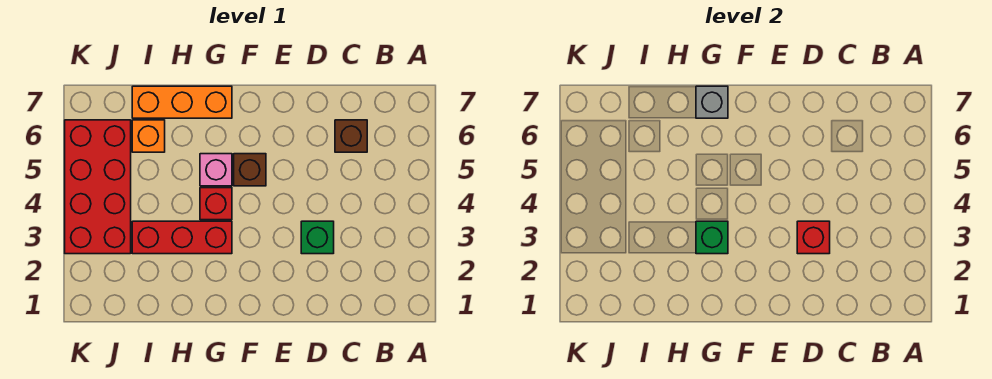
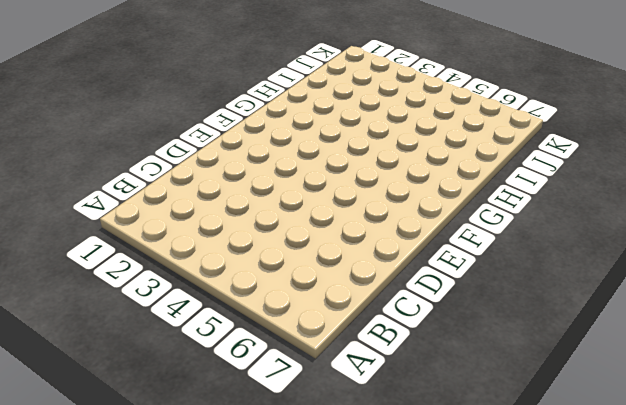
none -> brown brick C6 level 1
none -> green brick D3 level 1
none -> brown brick F5 level 1

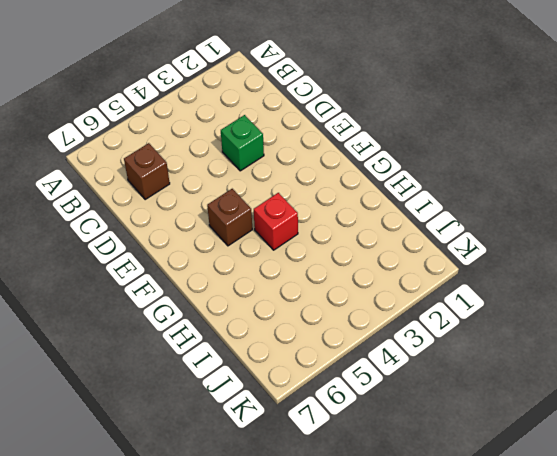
none -> red brick G3:I3 level 1
none -> pink brick G5 level 1
none -> orange brick G7:I7 level 1

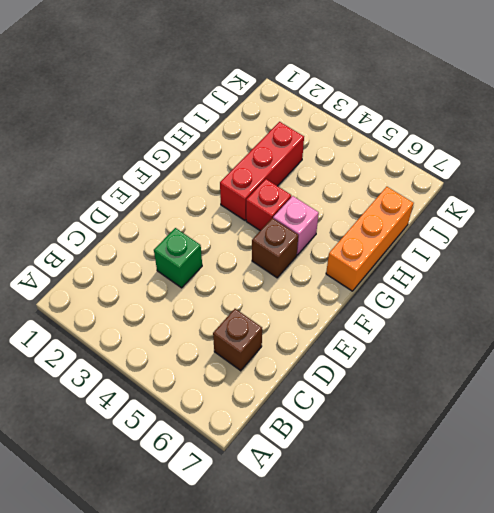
none -> orange brick I6 level 1
none -> red brick J3:K6 level 1
none -> red brick D3 level 2

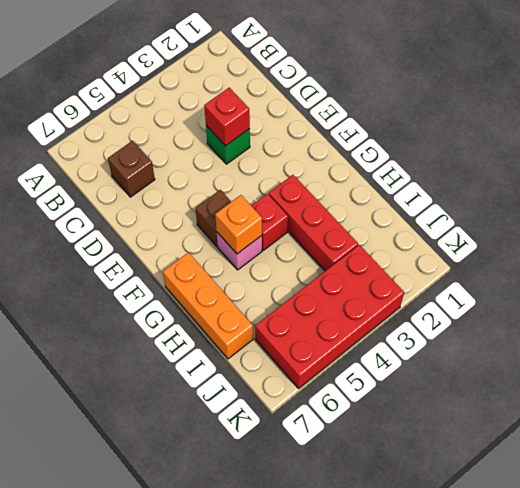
orange brick G5 level 2 -> orange brick I6 level 1
none -> green brick G3 level 2
none -> grey brick G7 level 2

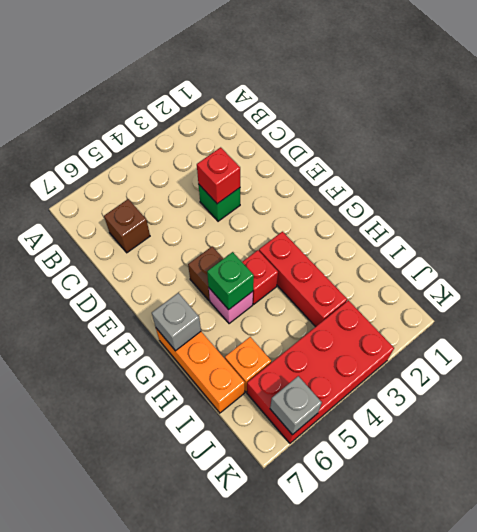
green brick G5 level 2 -> green brick G3 level 2
grey brick K6 level 2 -> none

